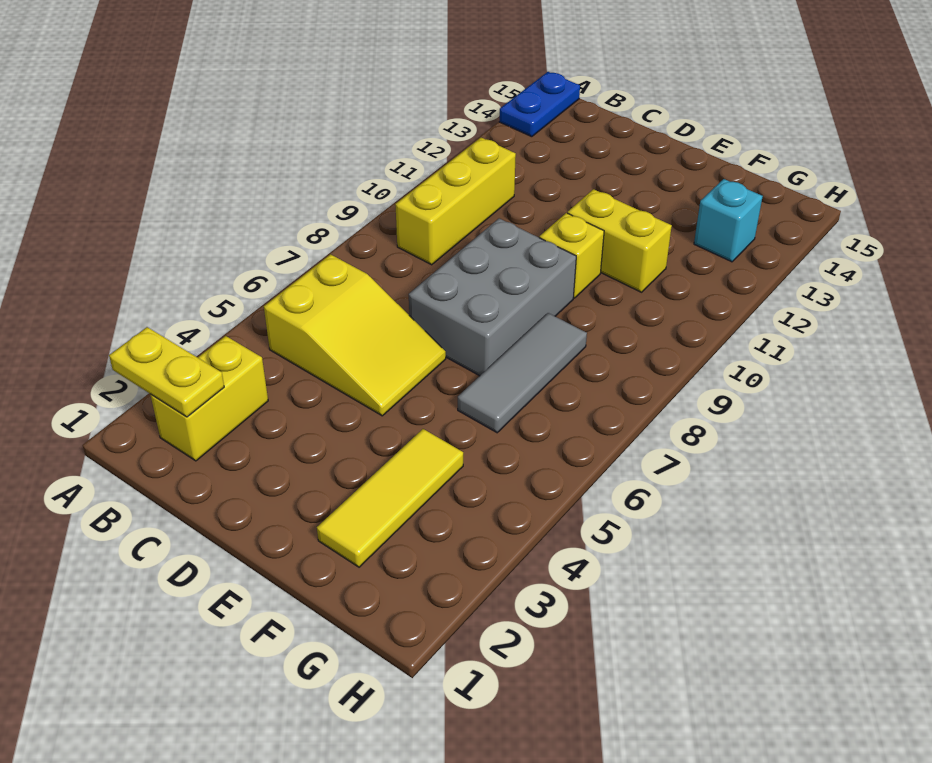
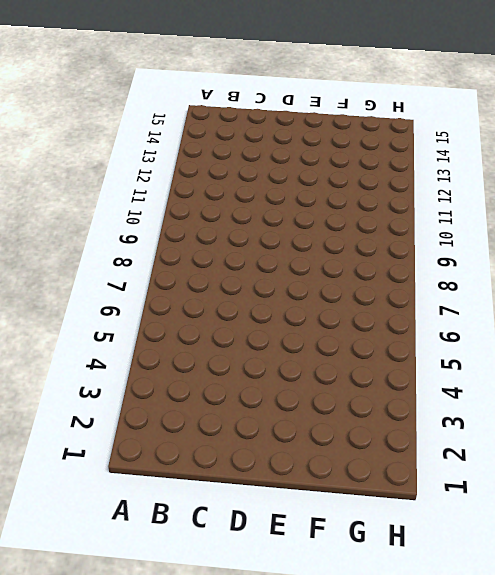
none -> blue plate A14:A15 level 1
none -> yellow brick B2:B3 level 1

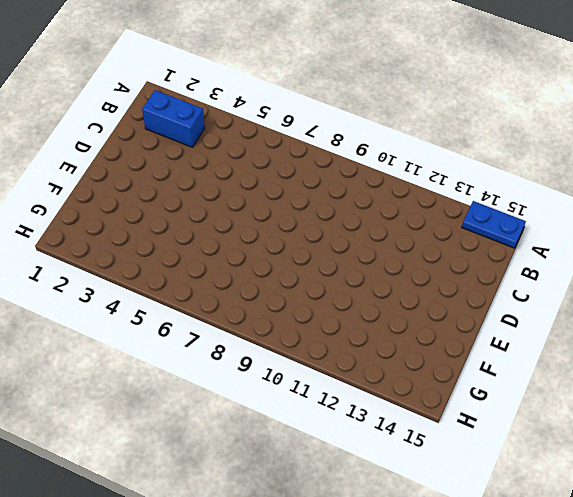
blue brick B2:B3 level 1 -> yellow brick B2:B3 level 1
none -> yellow slope B5:D6 level 1 top B
none -> yellow brick B9:B11 level 1

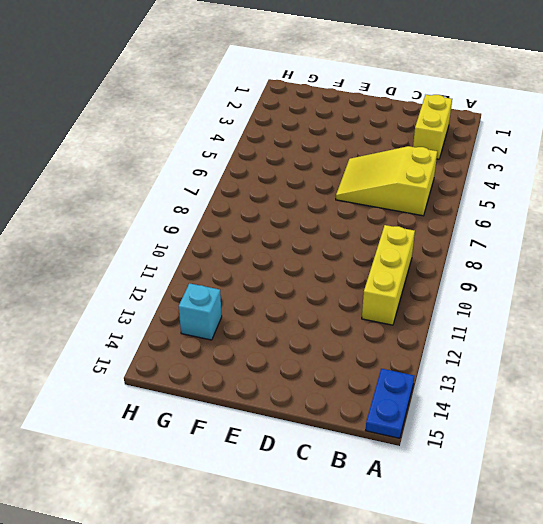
none -> grey brick D7:E9 level 1
none -> yellow brick E10 level 1

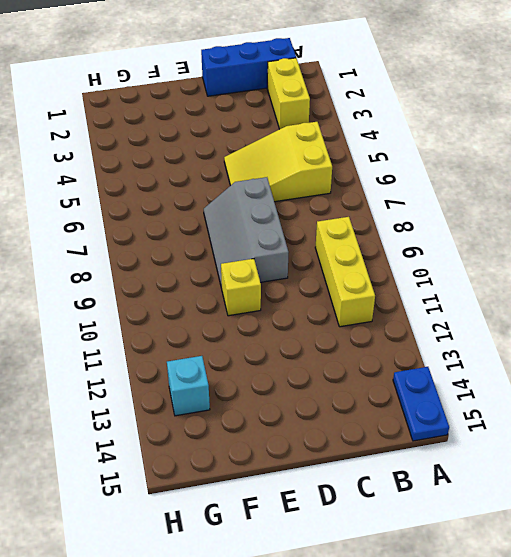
blue brick B1:D1 level 1 -> none
grey slope D7:E9 level 1 top D -> grey brick D7:E9 level 1
none -> yellow brick E11:F11 level 1
none -> yellow tile F2:F4 level 1

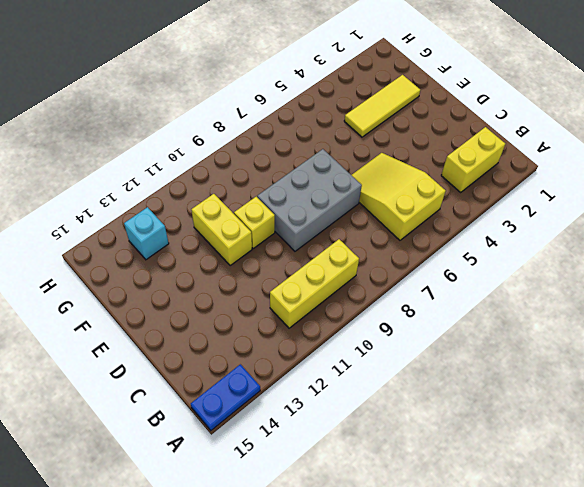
none -> grey tile F6:F8 level 1
none -> yellow plate A2:B2 level 2

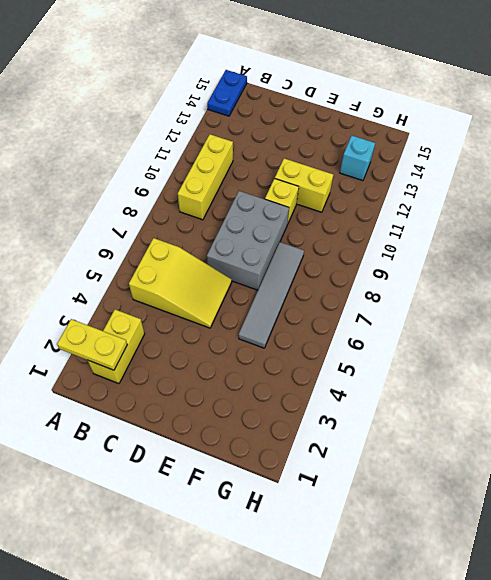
grey tile F5:F8 level 1 -> grey tile F6:F8 level 1
none -> yellow tile F2:F4 level 1

